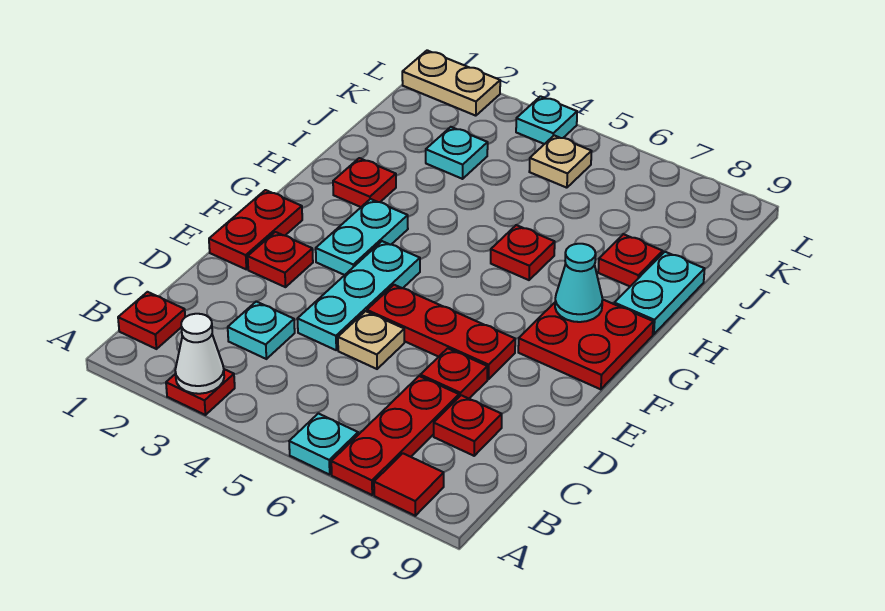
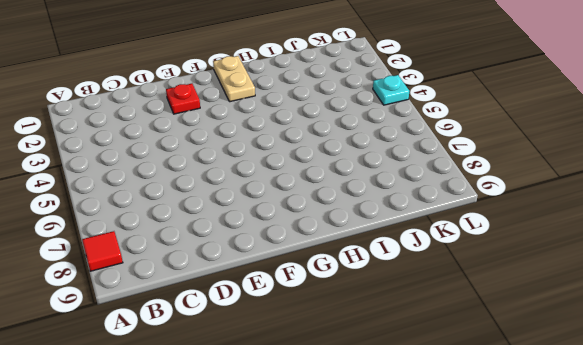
tan plate G1:G2 level 1 -> tan plate L1:L2 level 1
none -> red plate A3 level 1
none -> cyan plate A6 level 1
none -> red plate A7:C7 level 1

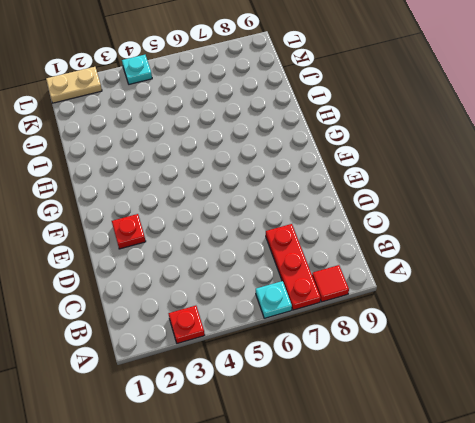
none -> red plate B1 level 1
none -> cyan plate C3 level 1
none -> red plate C8 level 1

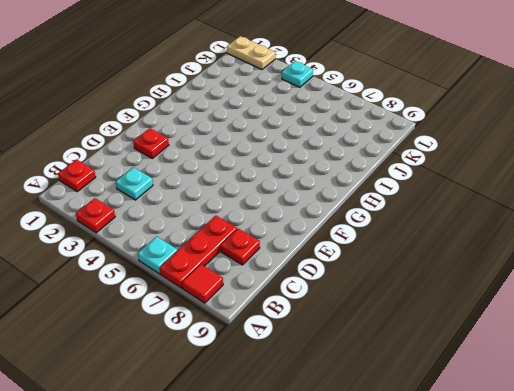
none -> cyan plate D4:F4 level 1
none -> tan plate D5 level 1
none -> red plate D7 level 1

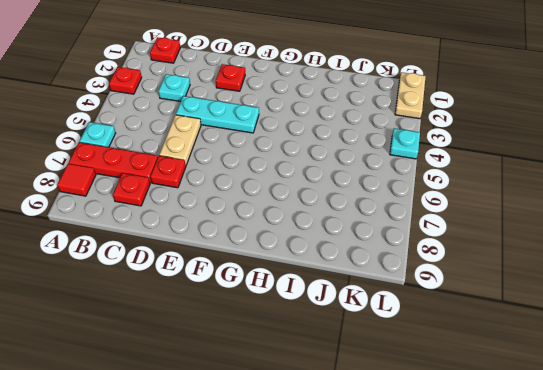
tan plate D5:D6 level 1 -> tan plate D5 level 1
none -> red plate E1:F1 level 1
none -> red plate E5:E7 level 1
none -> cyan plate F3:G3 level 1

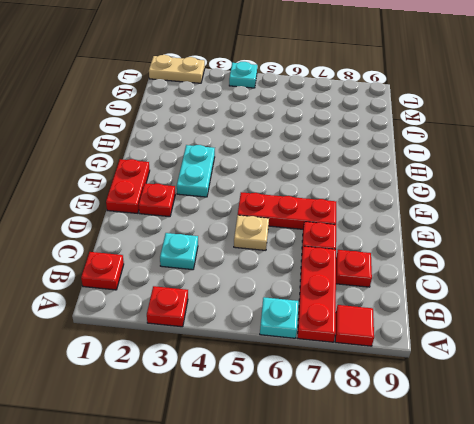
none -> cyan plate D4:F4 level 1
none -> red plate F8:G9 level 1
none -> red plate H2 level 1

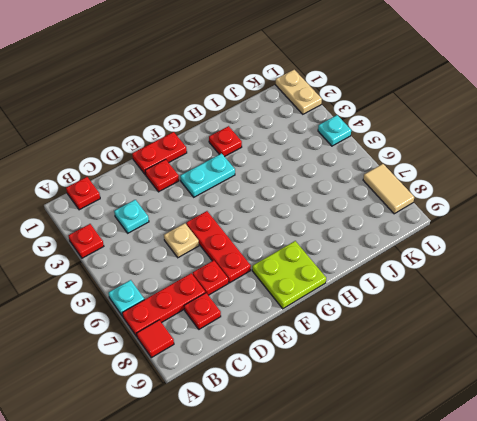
lime plate F8:G9 level 1 -> red plate F8:G9 level 1
tan tile L7:L8 level 1 -> none
none -> cyan plate D4:F4 level 1
none -> red plate H6 level 1
none -> cyan plate H9:I9 level 1

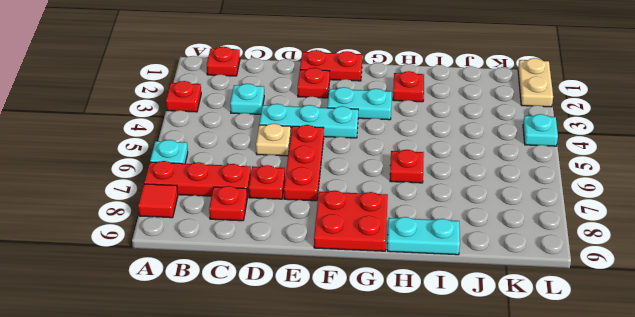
none -> red plate I8 level 1
none -> cyan plate J3 level 1
none -> tan plate K5 level 1

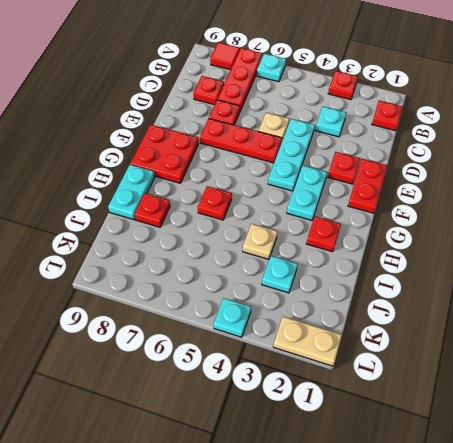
tan plate I4 level 1 -> tan plate K5 level 1
none -> white cone A3 level 2
none -> cyan cone G8 level 2

